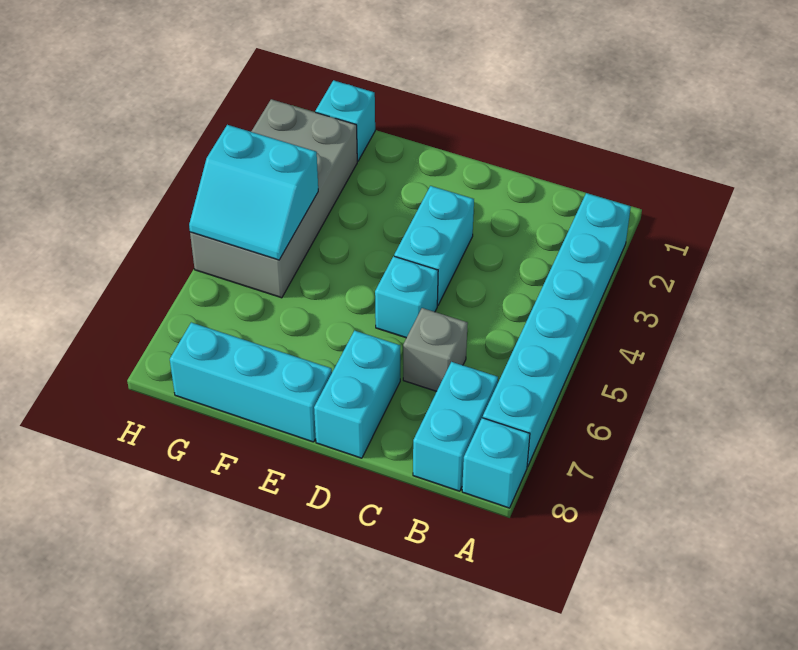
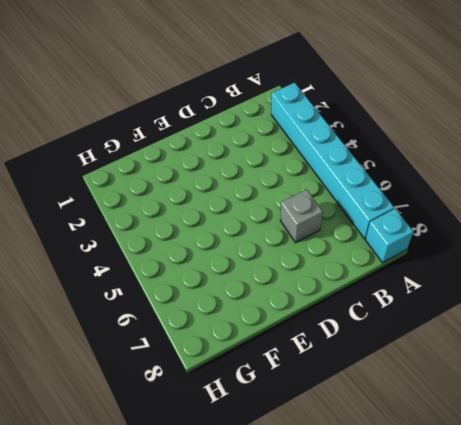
none -> cyan brick B7:B8 level 1
none -> cyan brick D3:D4 level 1

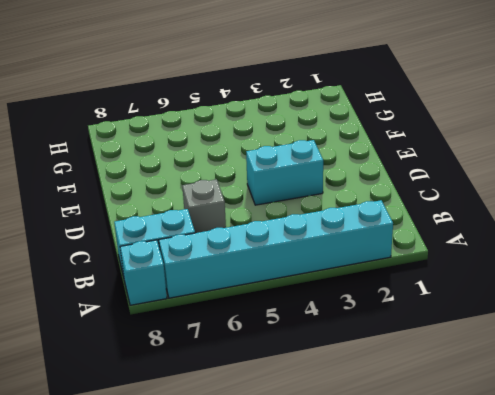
none -> cyan brick D5 level 1
none -> cyan brick D7:D8 level 1

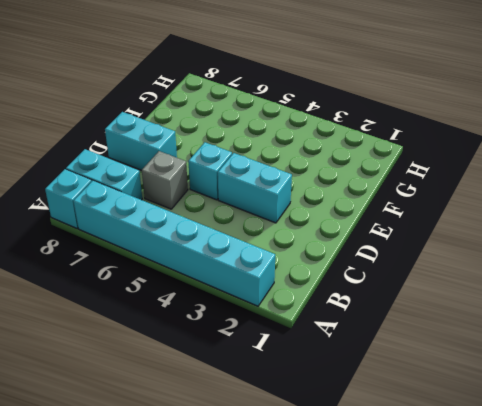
none -> cyan brick E8:G8 level 1
none -> cyan brick G1 level 1

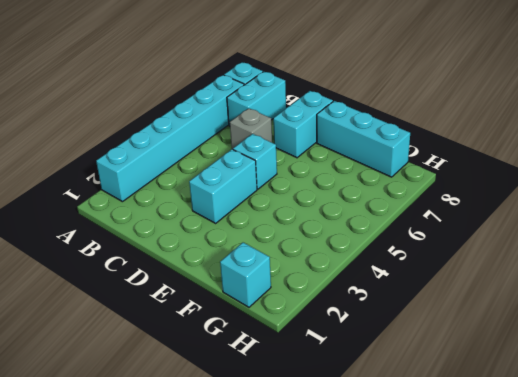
none -> grey brick G2:H5 level 1
none -> cyan slope G4:H5 level 2 top 4

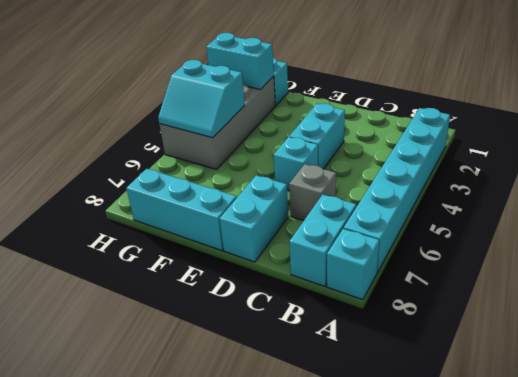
cyan brick G2:H2 level 2 -> none

